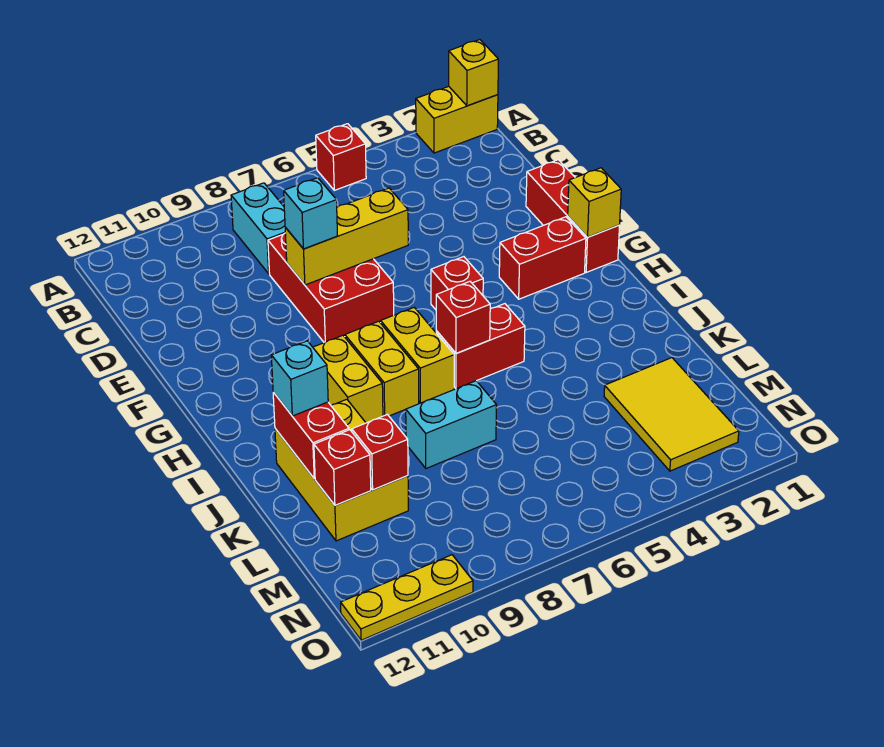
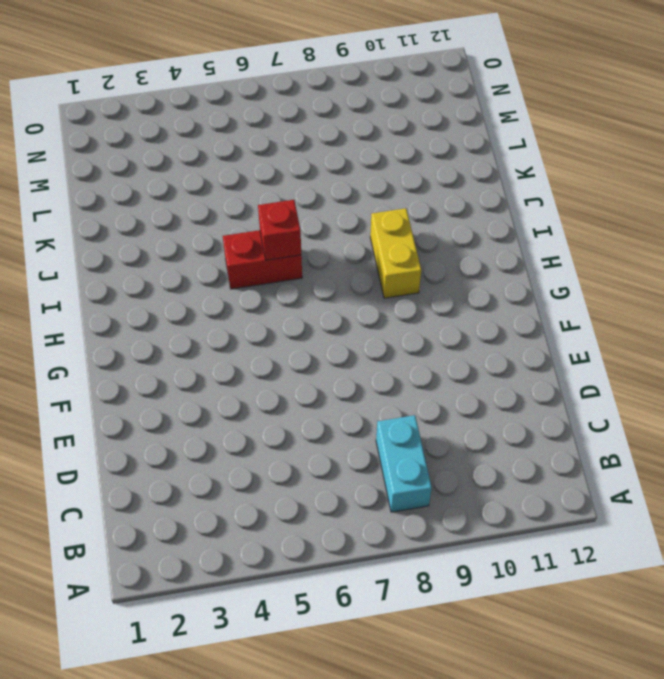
none -> yellow brick A1:A2 level 1
none -> red brick A5 level 1
none -> red brick D7:F8 level 1

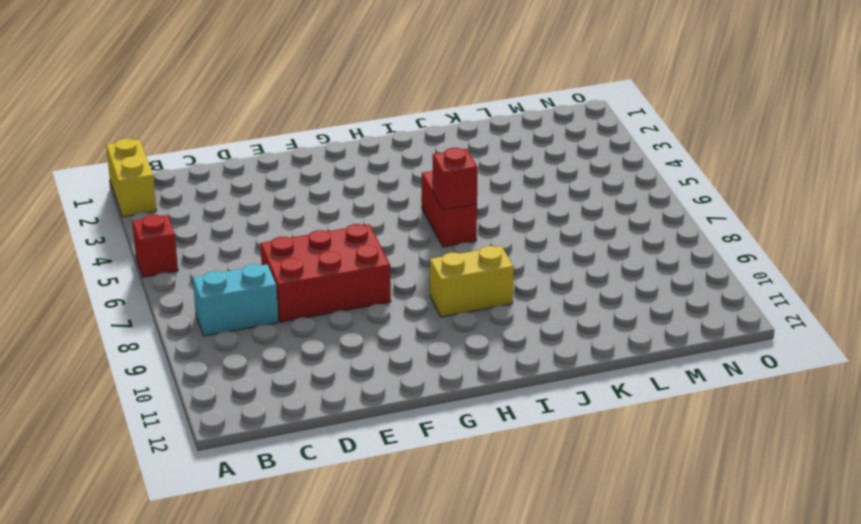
none -> red brick E1:G1 level 1
none -> red brick G2:G3 level 1
none -> red brick G5 level 1

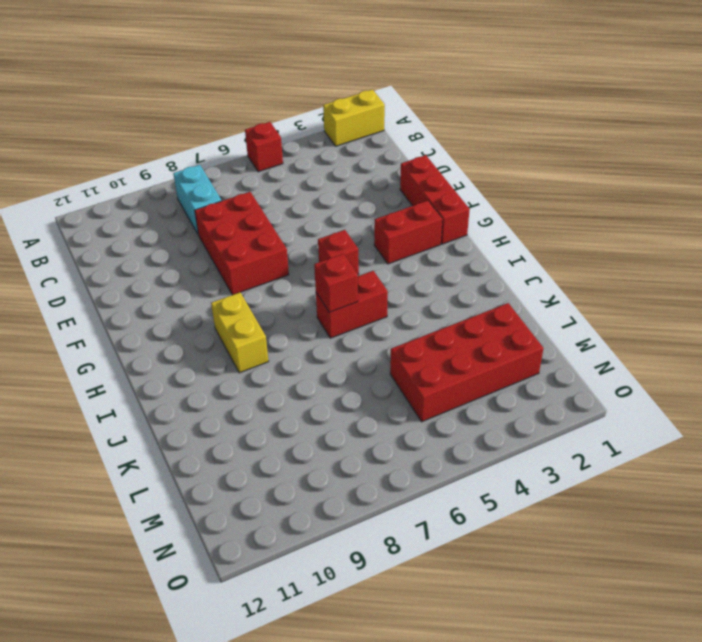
red brick L2:M5 level 1 -> yellow tile L2:N3 level 1
none -> yellow brick H7:I7 level 1
none -> yellow brick H8:I8 level 1
none -> yellow brick J10:L11 level 1

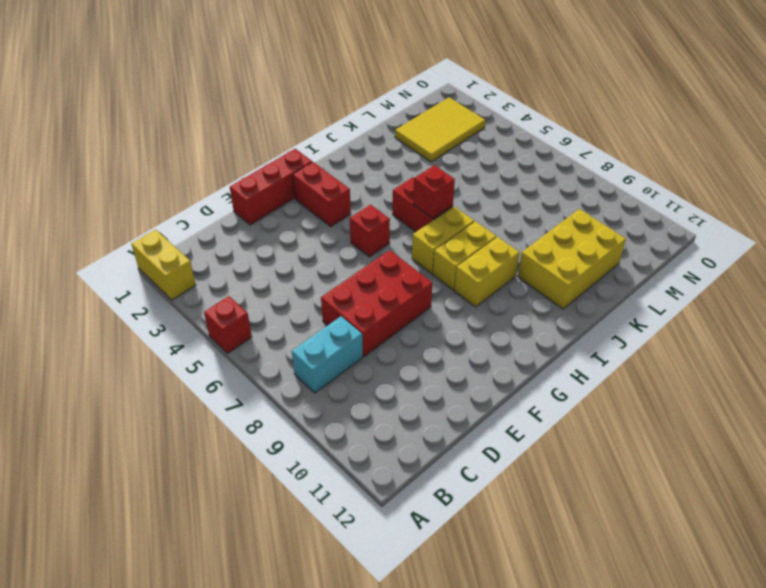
none -> cyan brick K7:K8 level 1
none -> yellow plate O10:O12 level 1
none -> yellow brick A1 level 2

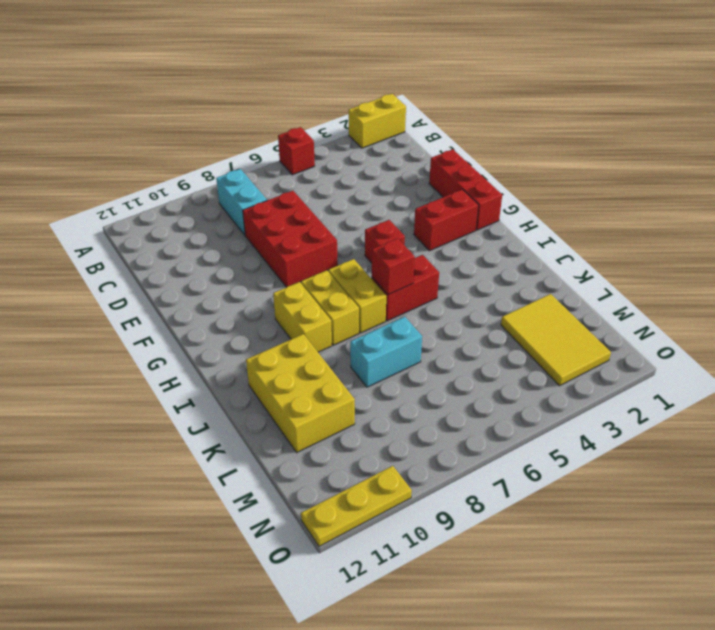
none -> yellow brick A1 level 2
none -> yellow brick E6:E8 level 2
none -> yellow brick G1 level 2

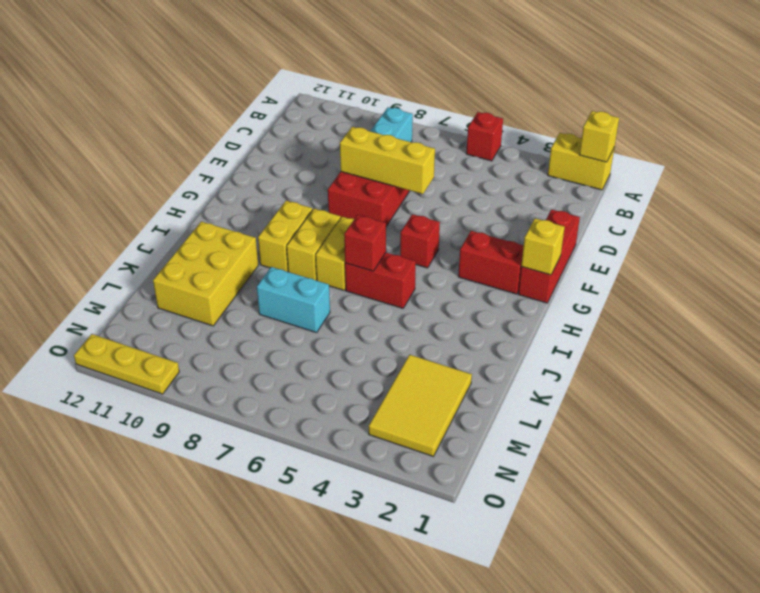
none -> red brick J11:K11 level 2
none -> red brick L10 level 2
none -> red brick L11 level 2

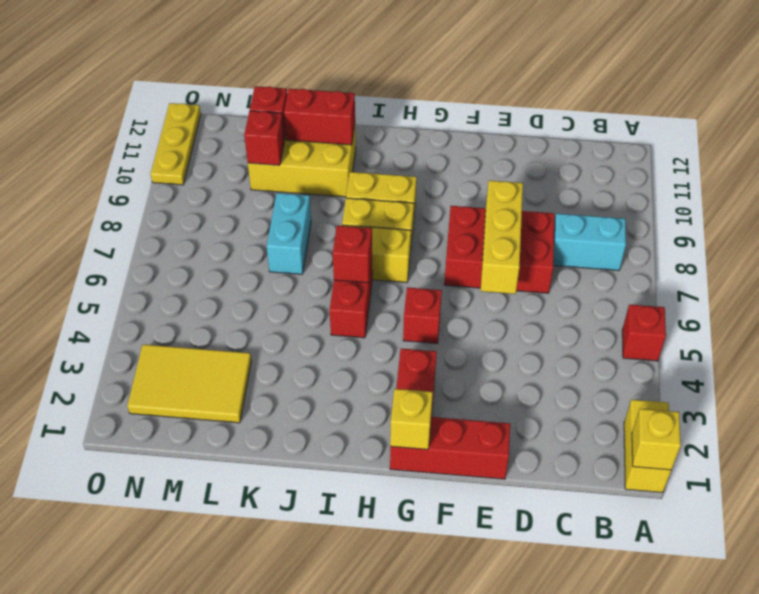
none -> cyan brick E8 level 3
none -> cyan brick J11 level 3

